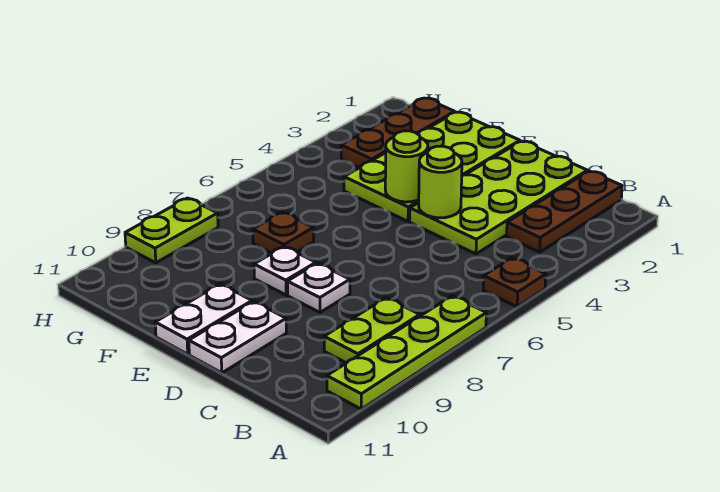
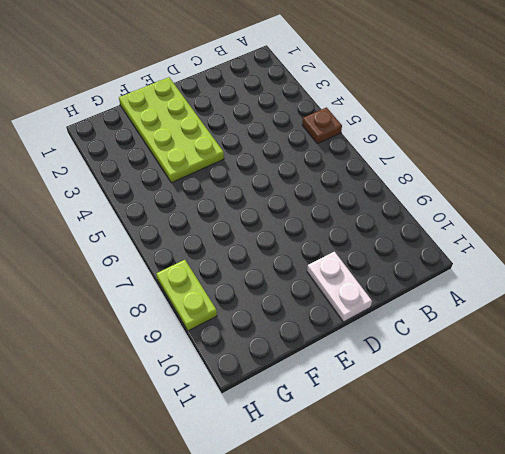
none -> lime plate A7:A10 level 1
none -> brown plate B1:B3 level 1
none -> lime plate B8:B9 level 1

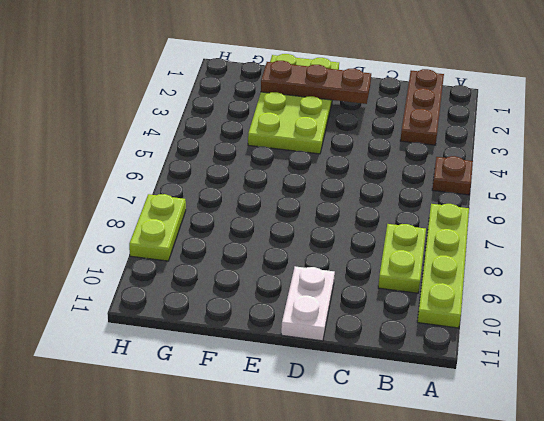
brown plate D2:F2 level 2 -> brown plate G1:G3 level 1
none -> lime plate C1:D4 level 1
none -> white plate D8 level 1
none -> white plate E8 level 1

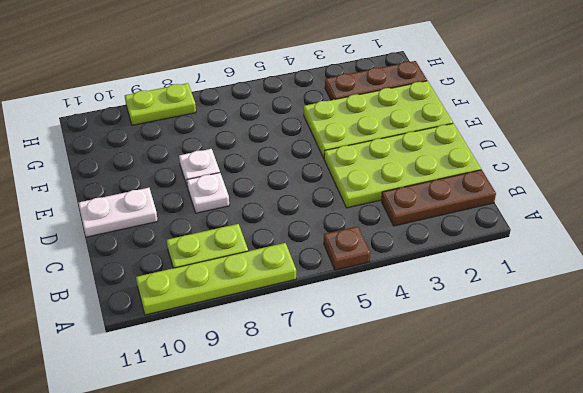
none -> white plate E10:E11 level 1
none -> brown plate F7 level 1
none -> lime round brick D4 level 2

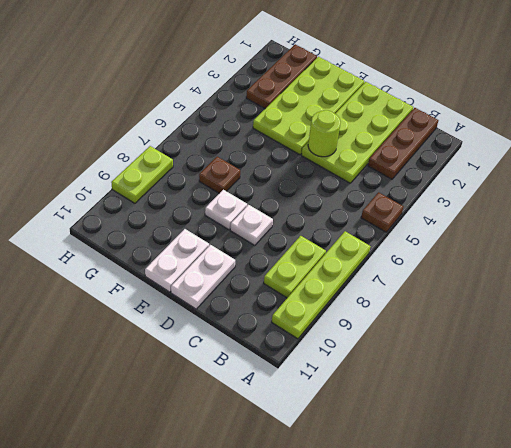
none -> lime round brick E4 level 2

